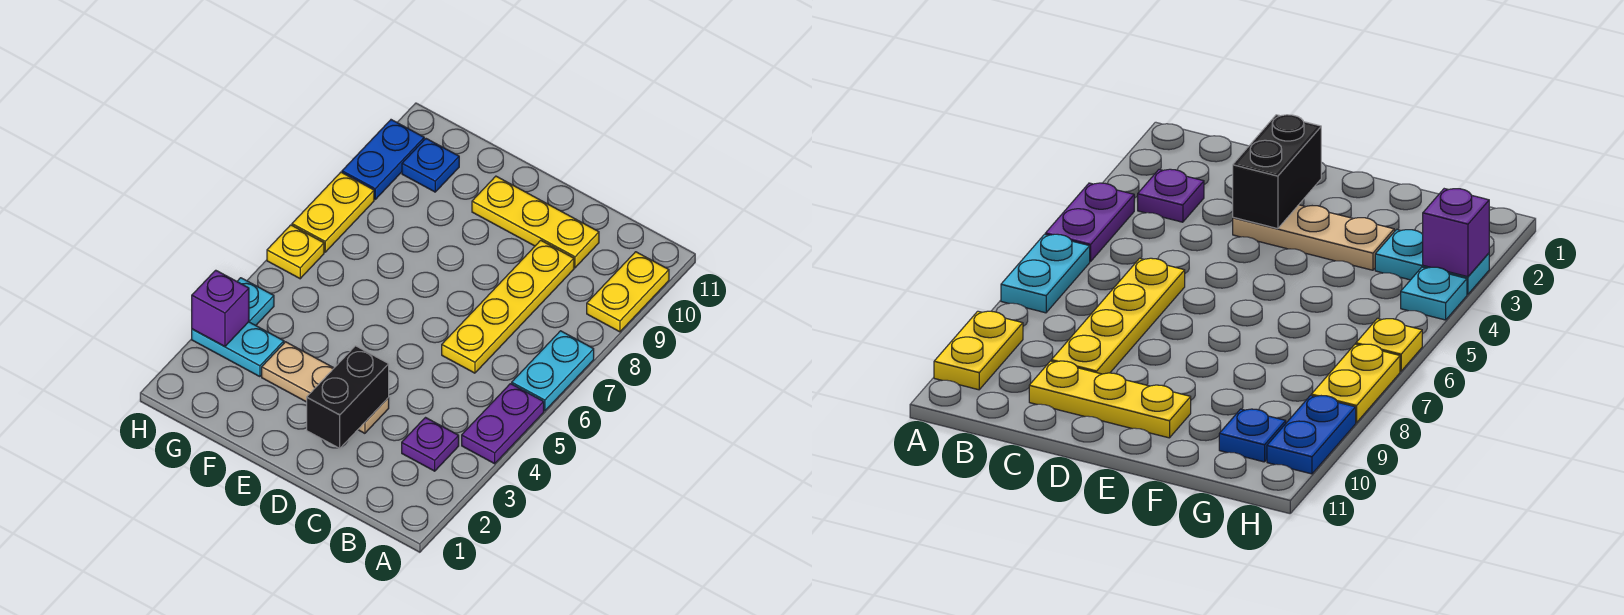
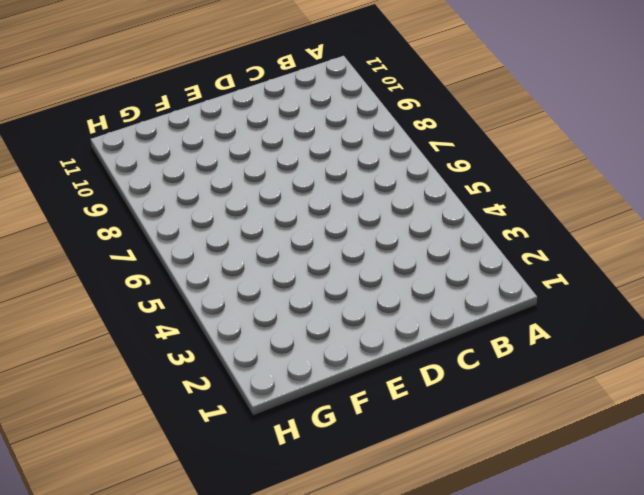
none -> purple plate A4:A5 level 1
none -> cyan plate A6:A7 level 1
none -> yellow plate A9:A10 level 1

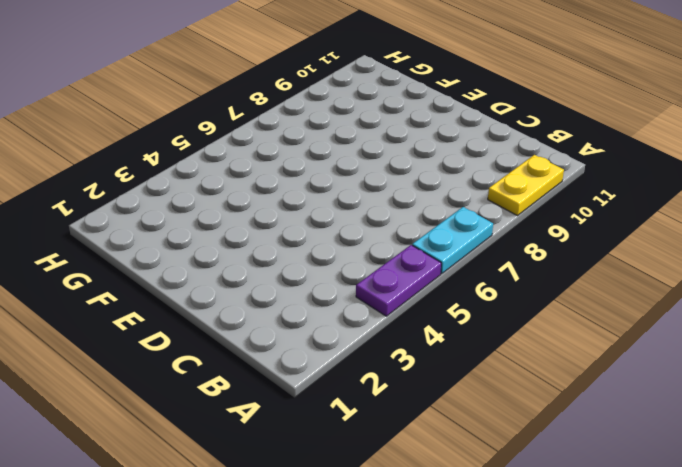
none -> purple plate B3 level 1
none -> yellow plate C6:C9 level 1
none -> yellow plate C10:E10 level 1

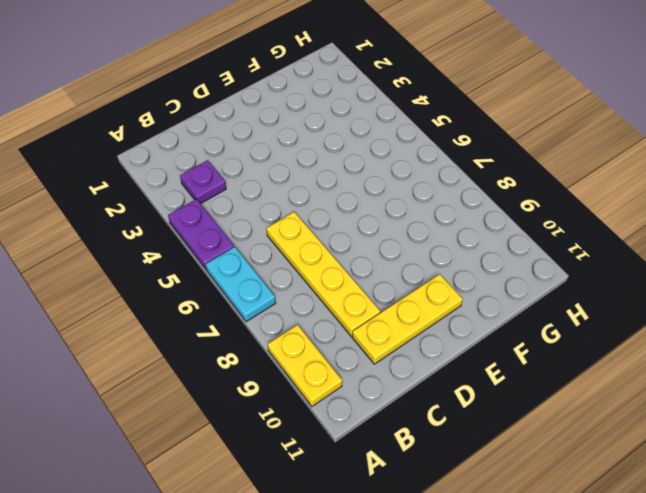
none -> tan plate D3:F3 level 1
none -> cyan plate G3:H3 level 1
none -> blue plate G10 level 1

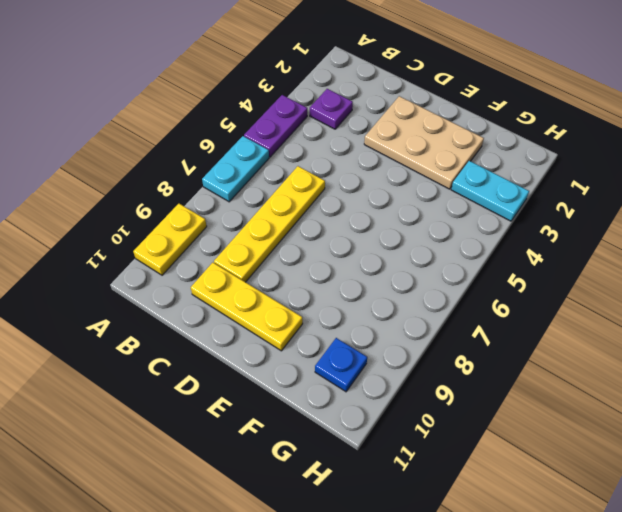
tan plate D2:F3 level 1 -> tan plate D3:F3 level 1
none -> cyan plate H4 level 1
none -> yellow plate H6 level 1
none -> yellow plate H7:H8 level 1

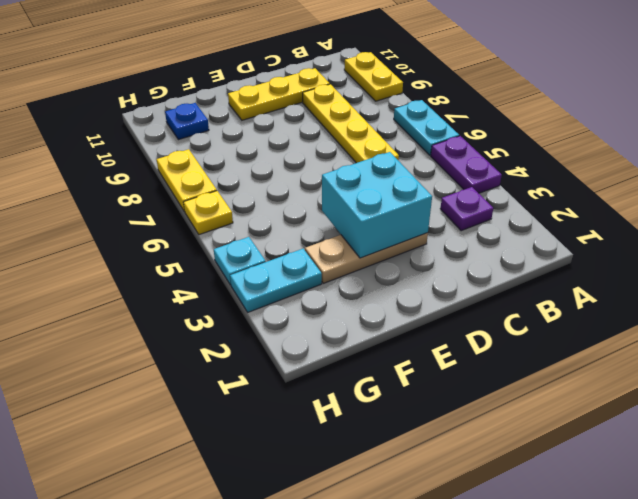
cyan brick D3:E4 level 2 -> black brick D2:D3 level 2
none -> blue plate H9:H10 level 1
none -> purple brick H3 level 2

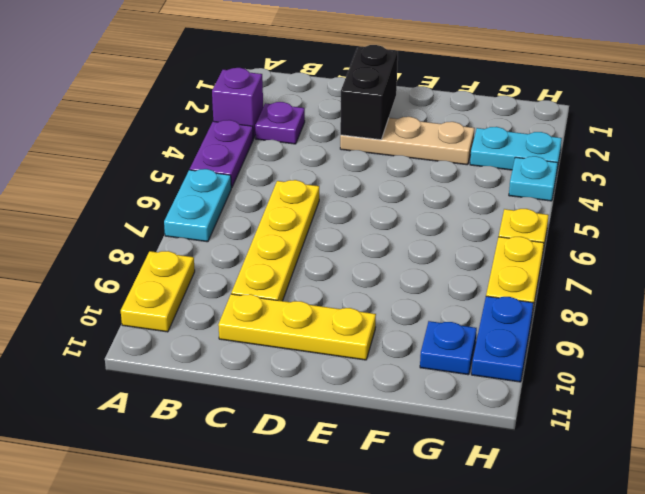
purple brick A3 level 1 -> purple brick H3 level 2

